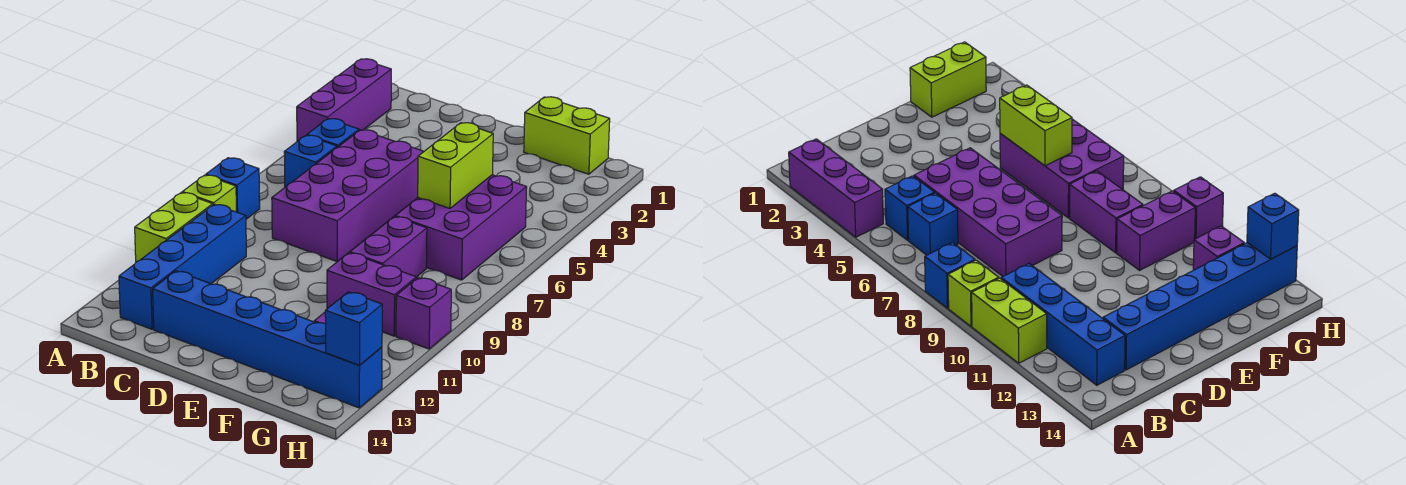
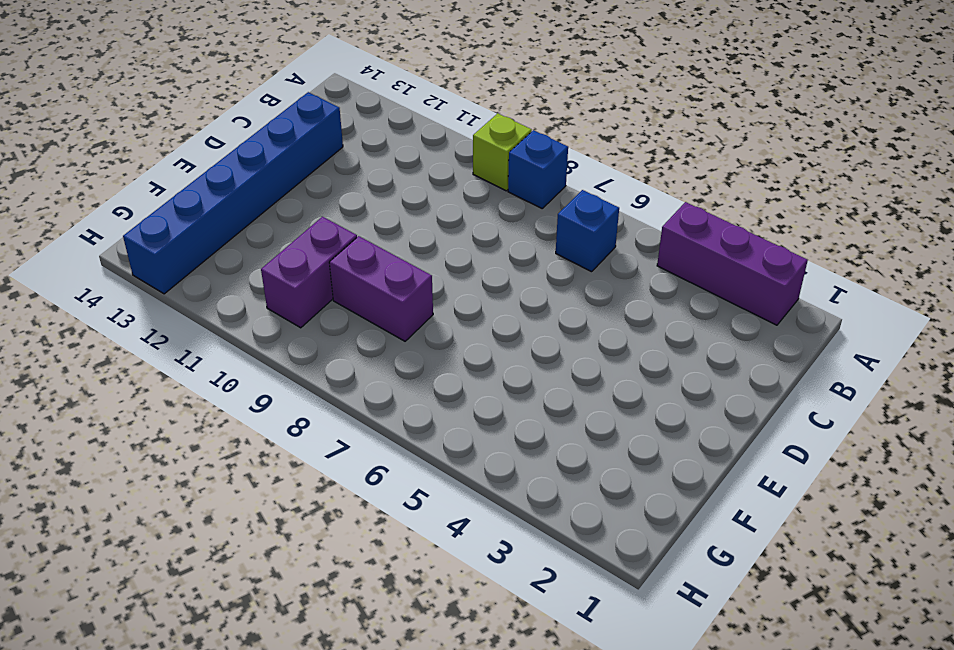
none -> lime brick A10:A11 level 1
none -> blue brick B5 level 1
none -> blue brick B10:B13 level 1

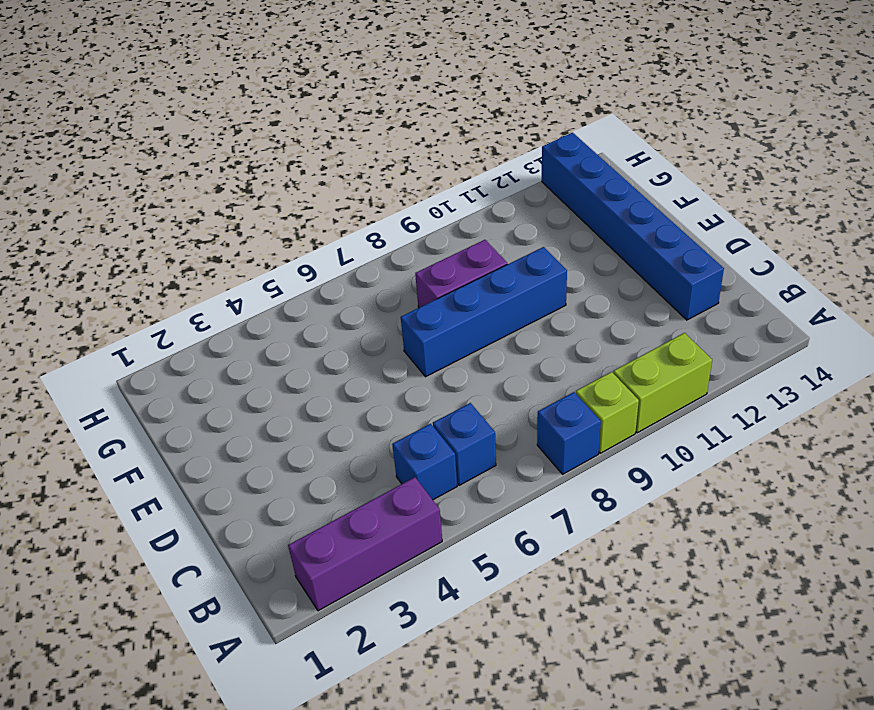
blue brick E7:E10 level 1 -> blue brick B10:B13 level 1
none -> purple brick C5:D8 level 1
none -> lime brick F1:G1 level 1
none -> purple brick F5:G7 level 1

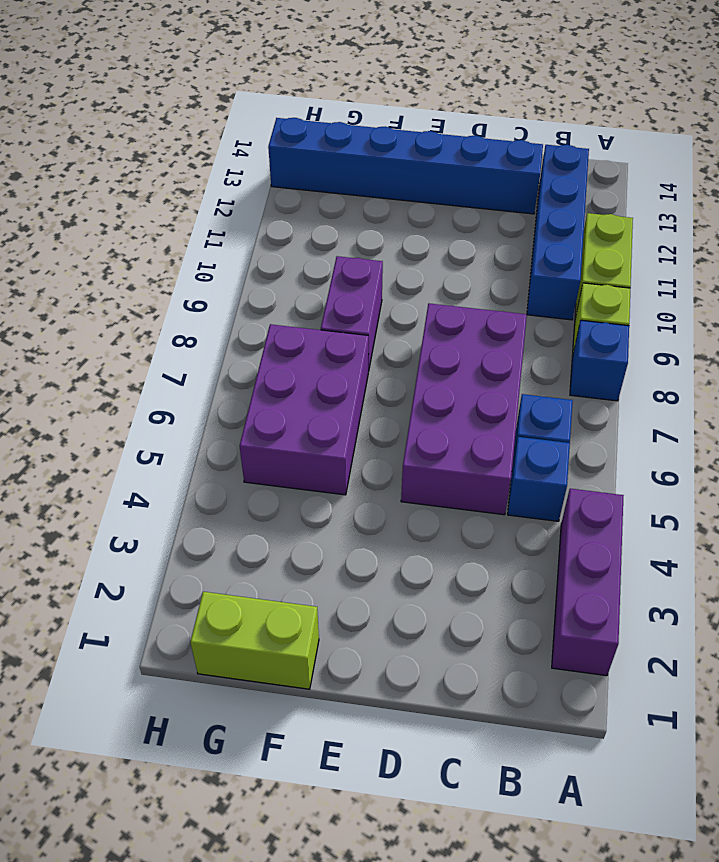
none -> purple brick F10:G10 level 1
none -> purple brick G12 level 1
none -> purple brick H10 level 1

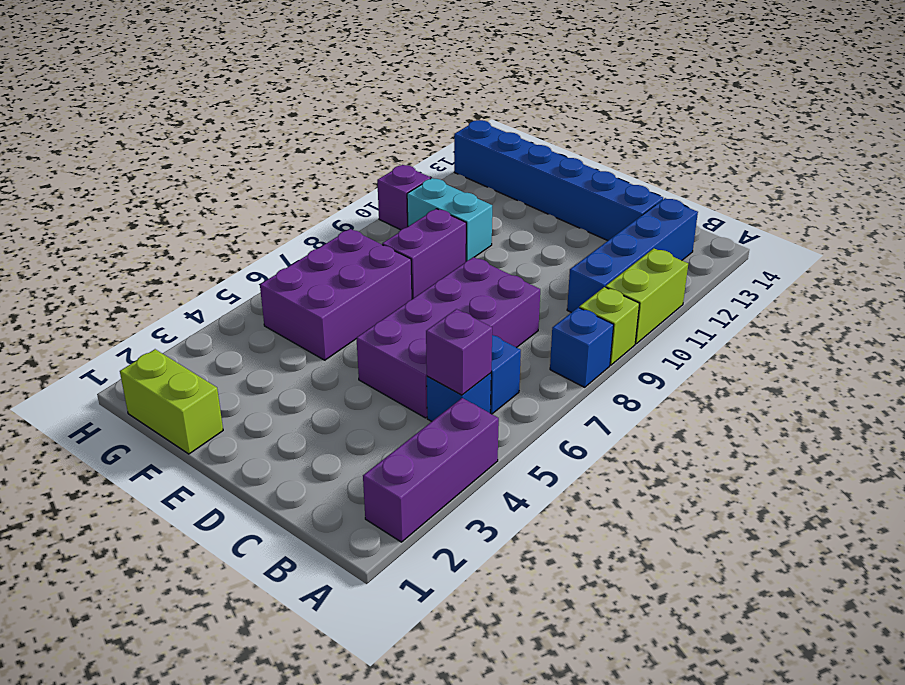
purple brick B5 level 2 -> purple brick G12 level 1
cyan brick F10:G10 level 1 -> purple brick F10:G10 level 1
none -> lime brick F5:F6 level 2
none -> blue brick H13 level 2

